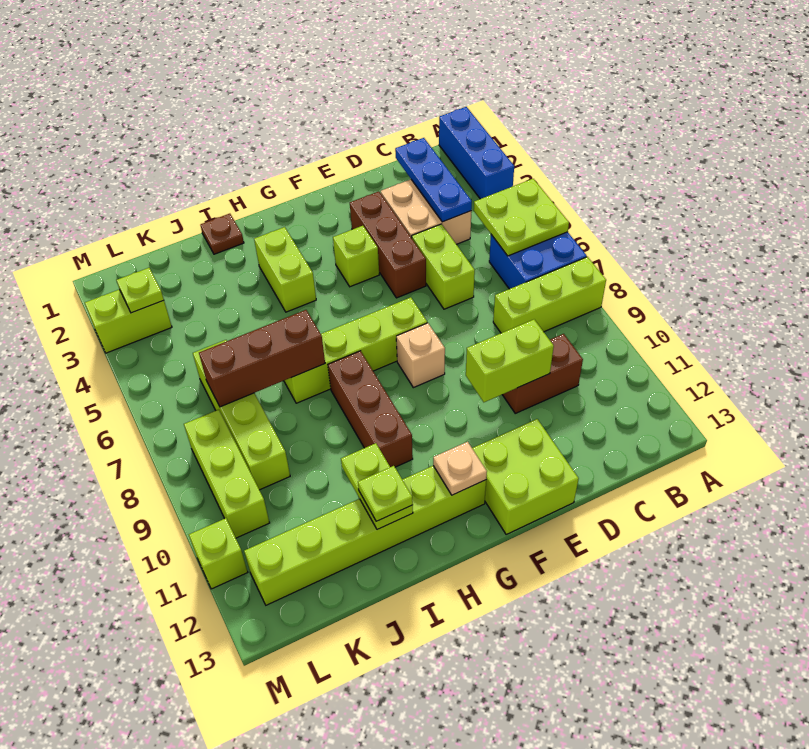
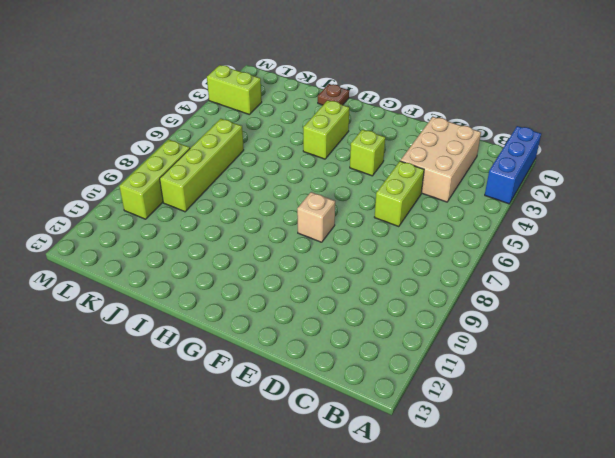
tan brick C2:D4 level 1 -> tan brick C3:D4 level 1
none -> blue brick A6:B7 level 1
none -> lime brick A8:C8 level 1
none -> brown brick C10:D10 level 1

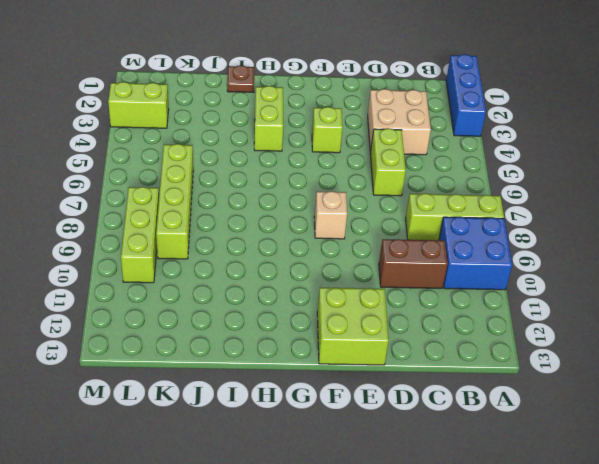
blue brick A9:B10 level 1 -> blue brick A6:B7 level 1
none -> brown brick E3:E5 level 1
none -> lime brick F7:I7 level 1
none -> lime brick G12:L12 level 1

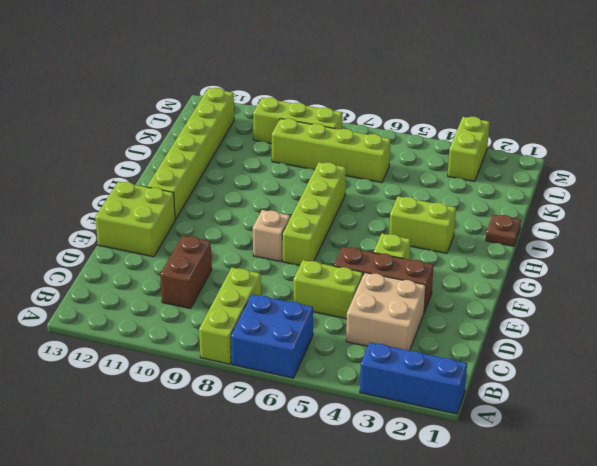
none -> brown brick H8:H10 level 1
none -> lime brick M11 level 1
none -> lime plate A5:B6 level 2

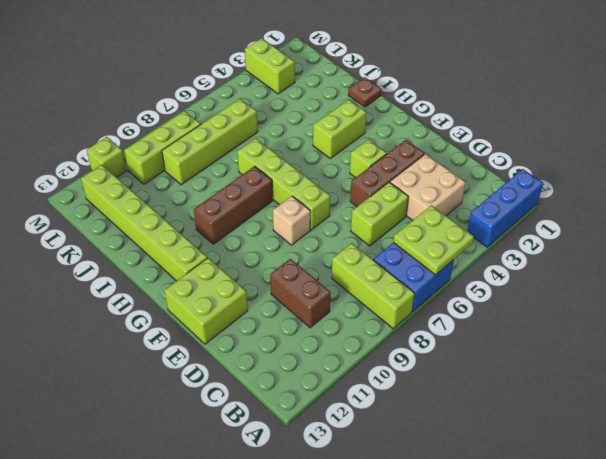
none -> blue plate C2:C4 level 2
none -> lime brick D10:E10 level 2
none -> tan plate G12 level 2

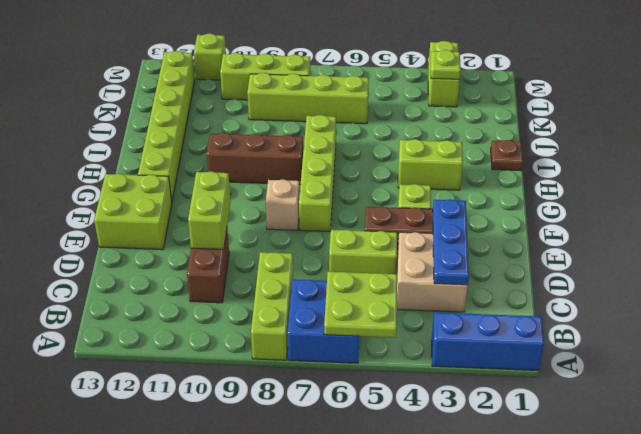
blue plate C3:E3 level 2 -> blue plate C2:C4 level 2
none -> tan plate G12 level 2
none -> brown brick I7:K7 level 2
none -> lime plate I11:I12 level 2

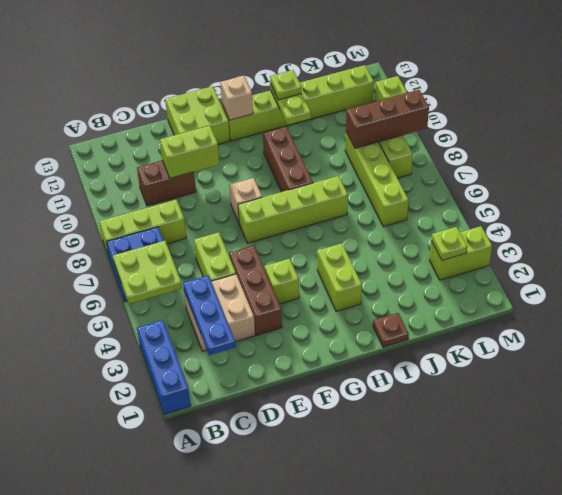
tan brick G12 level 2 -> tan plate G12 level 2
brown brick K9:M9 level 2 -> brown brick I7:K7 level 2

